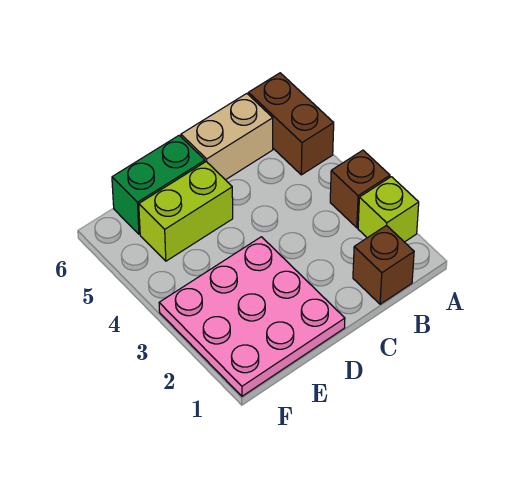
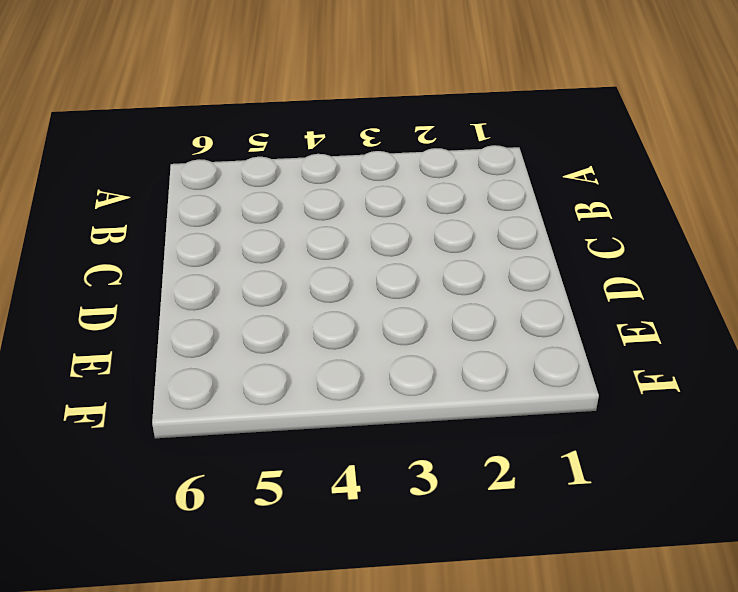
none -> lime brick A2 level 1
none -> brown brick A3 level 1

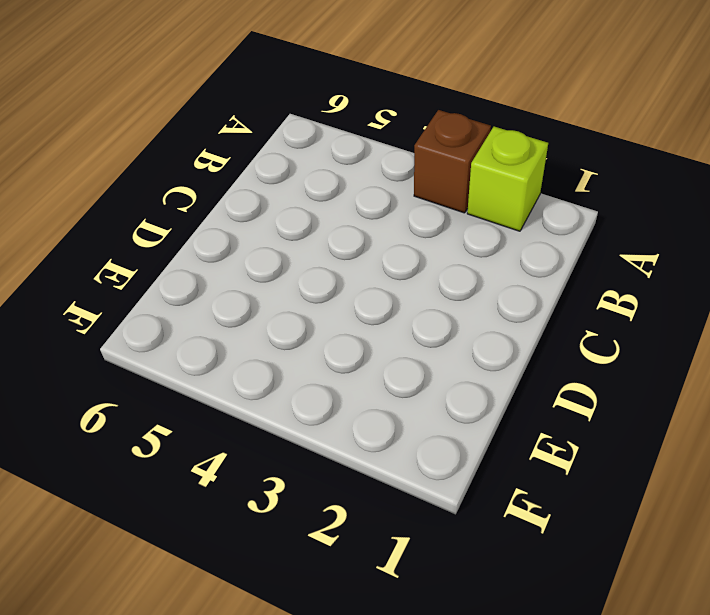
none -> brown brick A5:A6 level 1
none -> brown brick B1 level 1

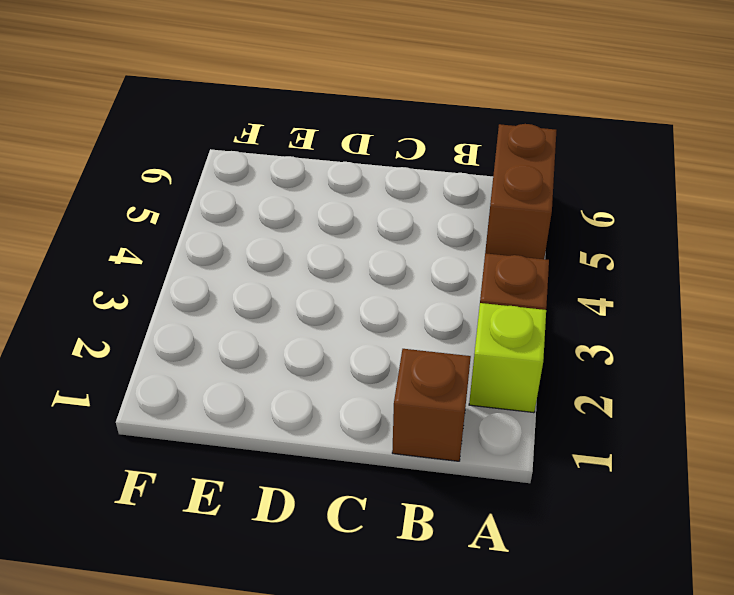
none -> tan brick B6:C6 level 1
none -> pink plate D1:F3 level 1

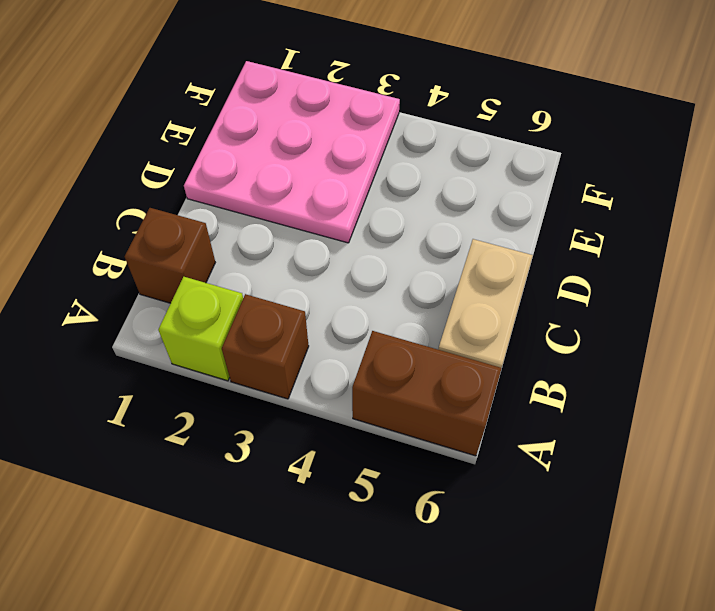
none -> lime brick D5:E5 level 1
none -> green brick D6:E6 level 1

